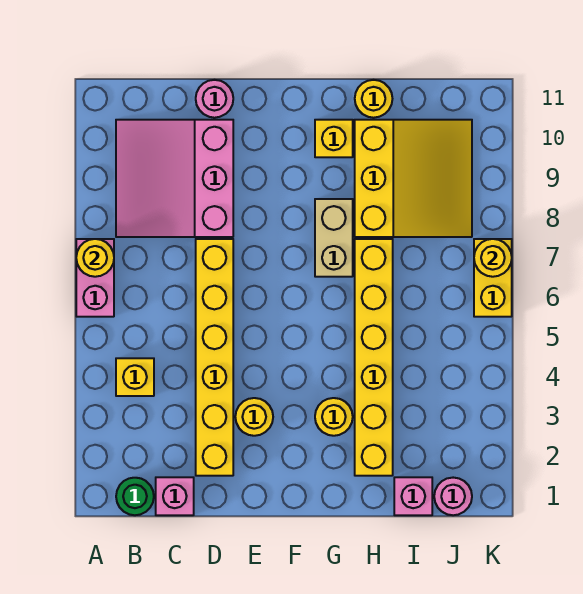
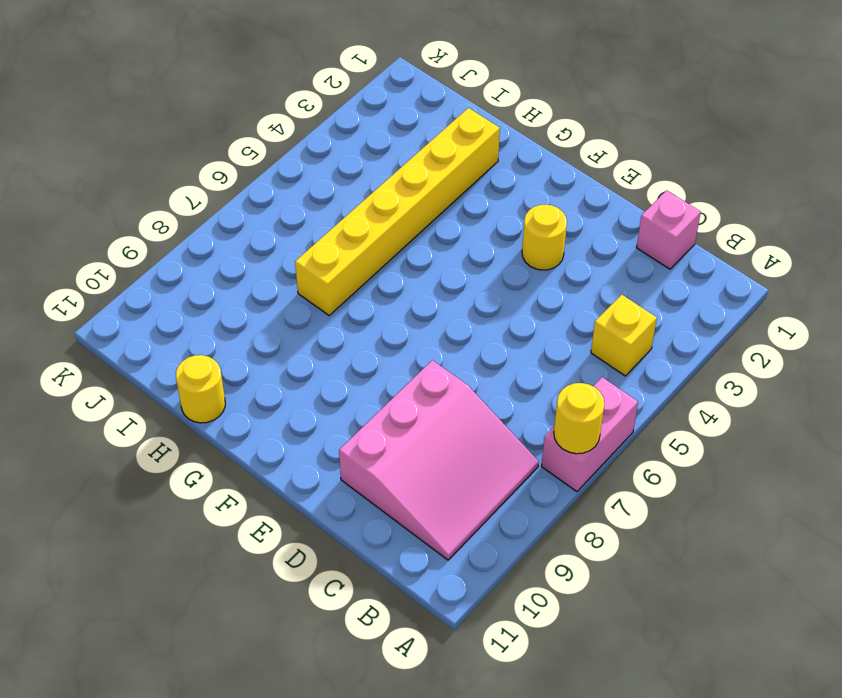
none -> green round brick B1 level 1
none -> yellow brick D2:D7 level 1
none -> pink round brick D11 level 1

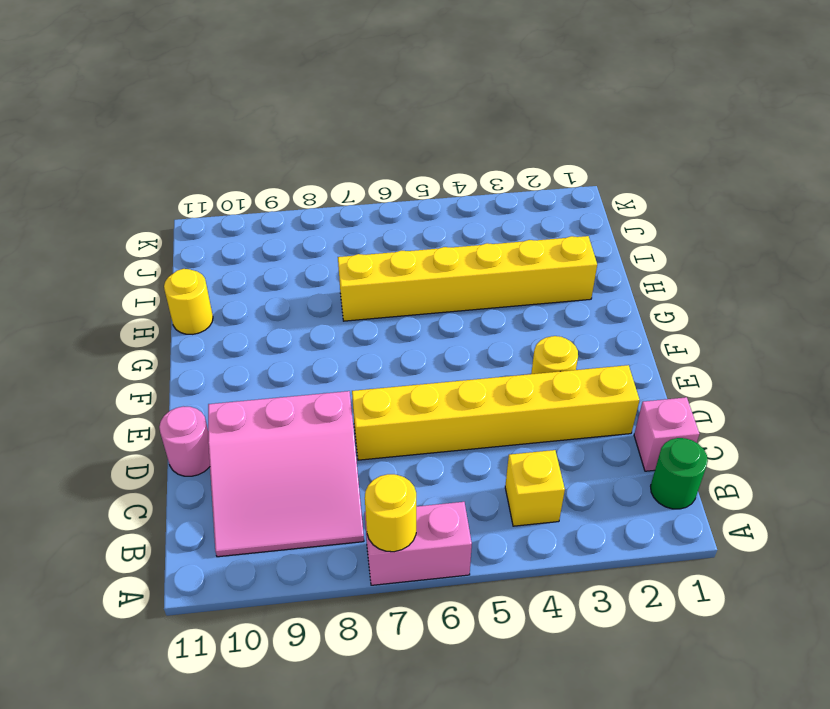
none -> yellow round brick G3 level 1
none -> tan brick G7:G8 level 1
none -> yellow brick G10 level 1

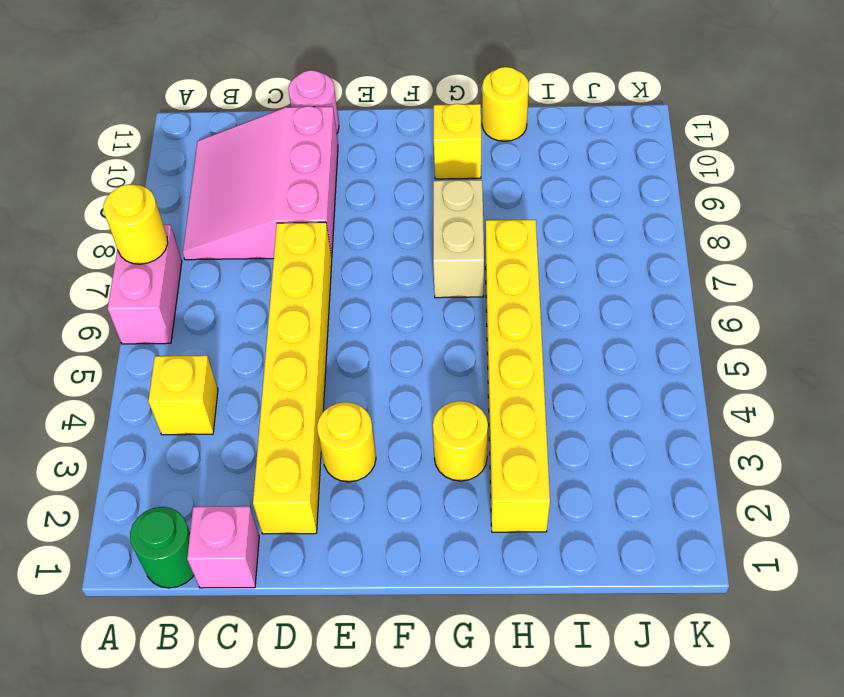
none -> yellow slope H8:J10 level 1 top H
none -> pink brick I1 level 1
none -> pink round brick J1 level 1

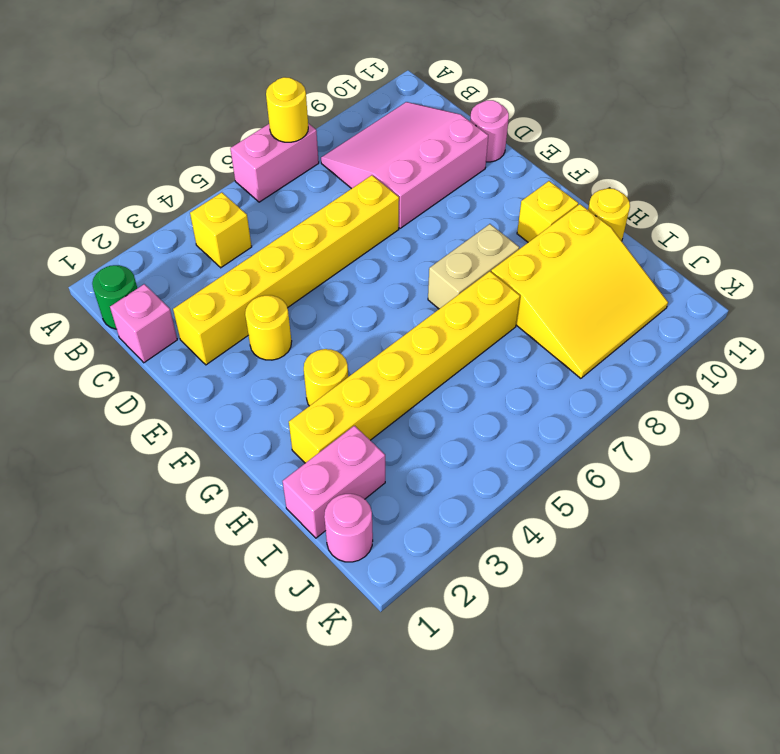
pink brick I1:I2 level 1 -> pink brick I1 level 1
none -> yellow brick K6:K7 level 1
none -> yellow round brick K7 level 2

